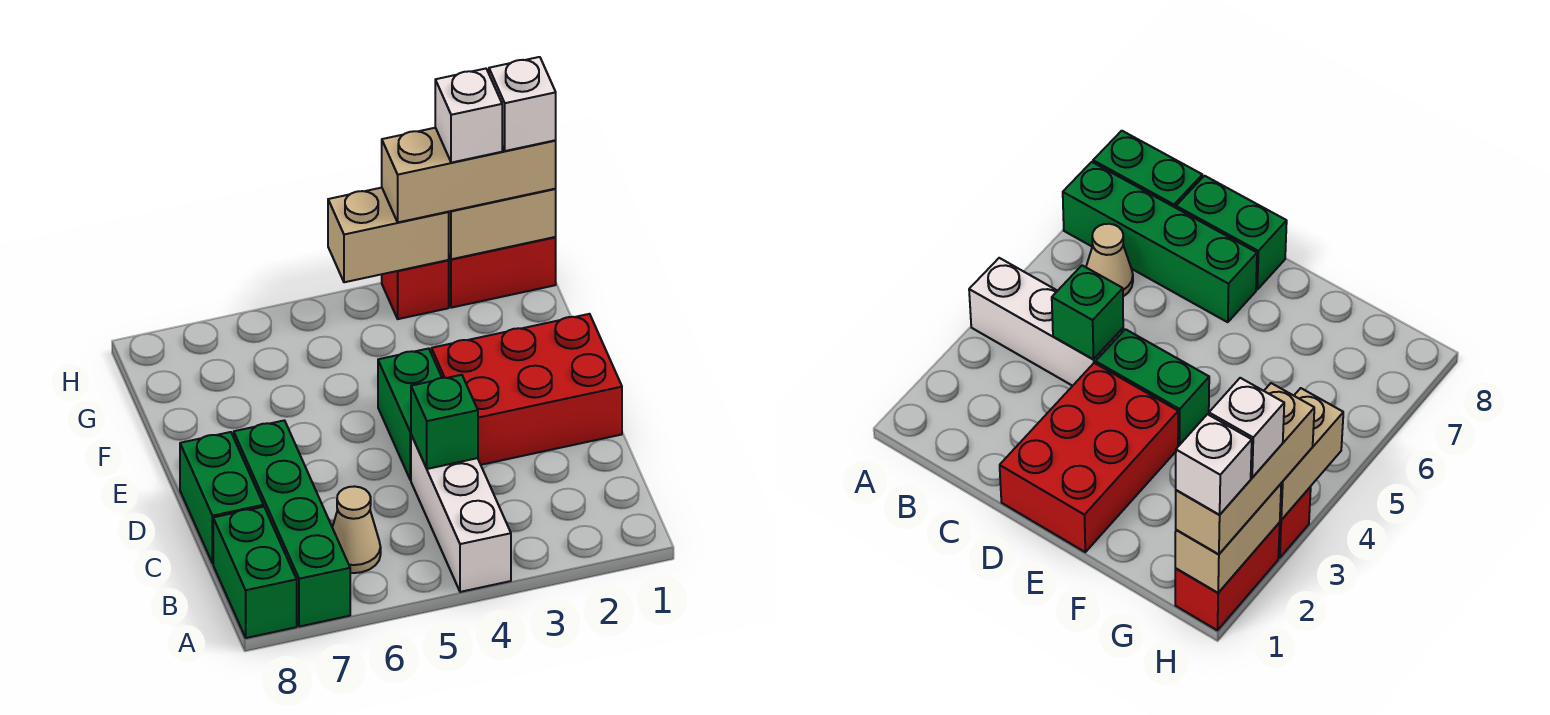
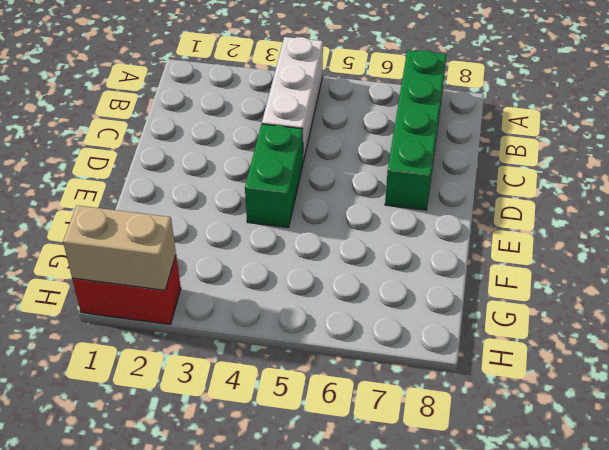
none -> green brick A8:B8 level 1
none -> tan cone B6 level 1
none -> green brick C8:D8 level 1

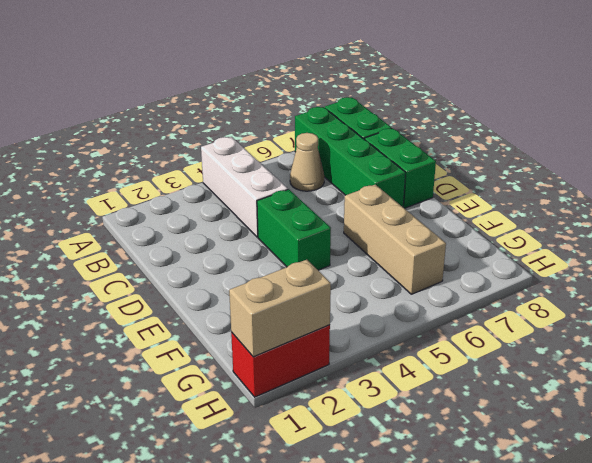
tan brick E6:G6 level 1 -> tan brick H1:H3 level 3
none -> red brick D1:E3 level 1
none -> red brick H3 level 1
none -> green brick C4 level 2

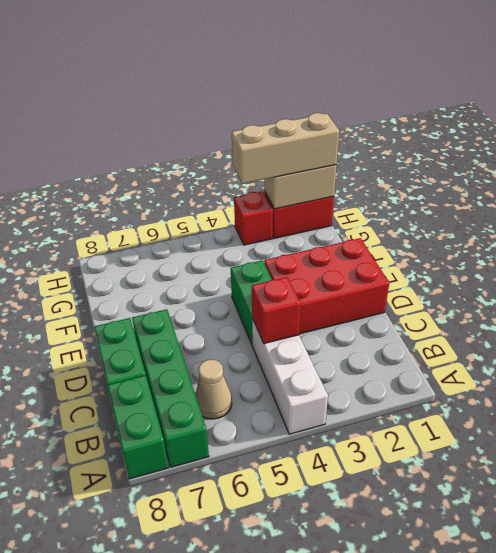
red brick C4 level 2 -> green brick C4 level 2
none -> tan brick H3:H4 level 2
none -> white brick H1 level 4
none -> white brick H2 level 4

